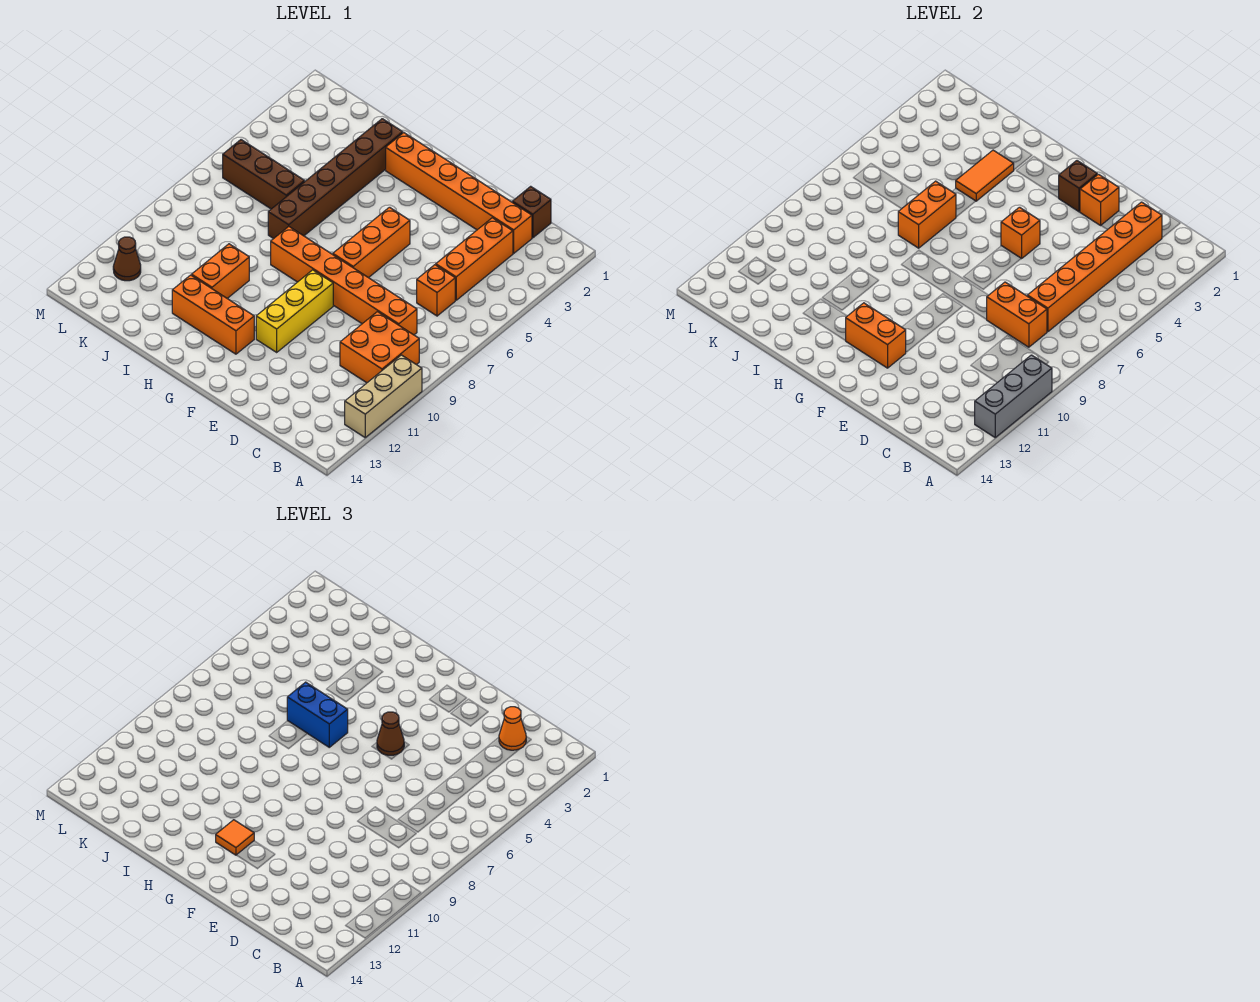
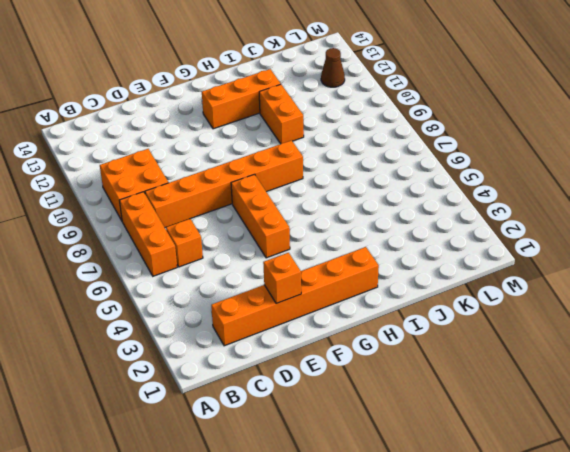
orange brick B6:B8 level 1 -> orange brick C3:C5 level 1
none -> tan brick A10:A12 level 1
none -> brown brick C1 level 1
none -> yellow brick F9:F11 level 1

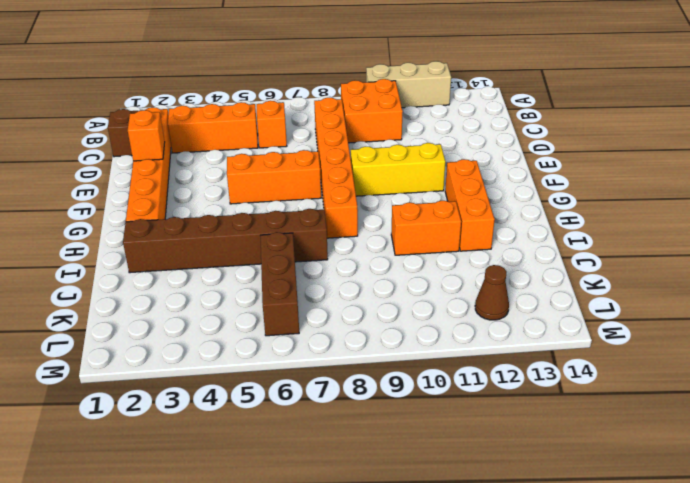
none -> grey brick A10:A12 level 2
none -> orange brick C2:C7 level 2
none -> orange brick C8:D8 level 2

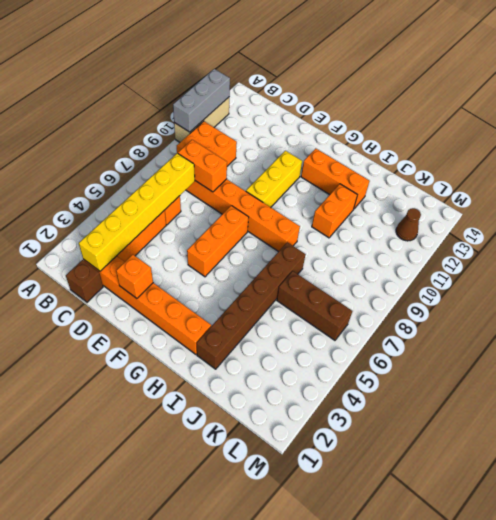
yellow brick C2:C7 level 2 -> orange brick C2:C7 level 2
none -> brown brick F2 level 2
none -> orange brick F5 level 2
none -> orange brick F12:G12 level 2

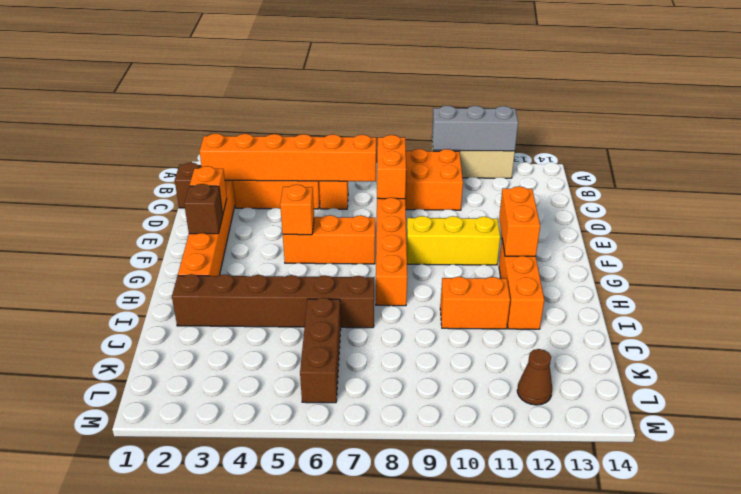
none -> orange tile I3:I4 level 2
none -> orange brick I6:I7 level 2
none -> orange cone C2 level 3

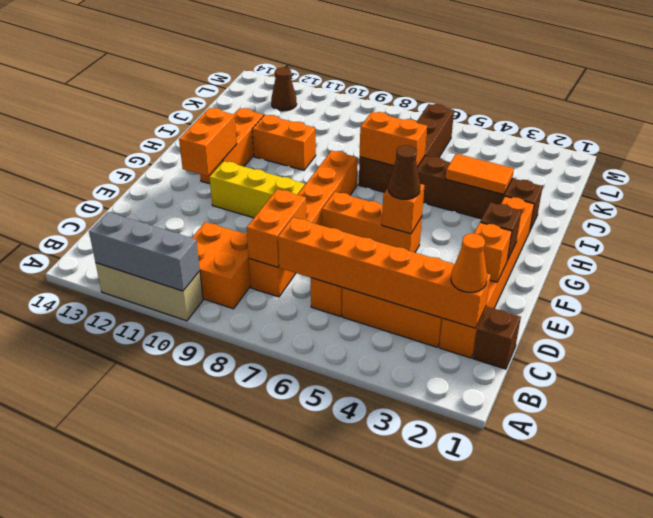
none -> orange tile G12 level 3
none -> blue brick H6:I6 level 3

